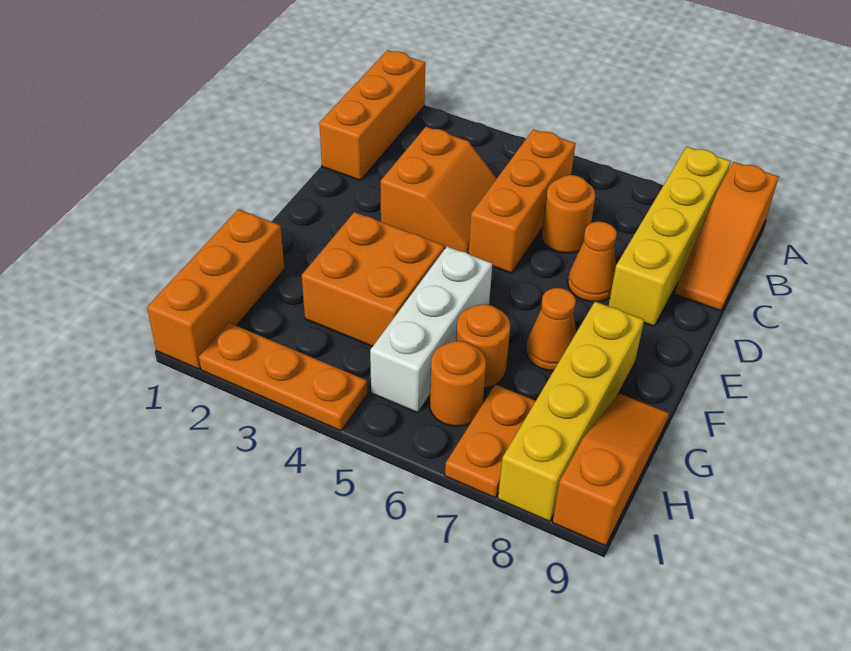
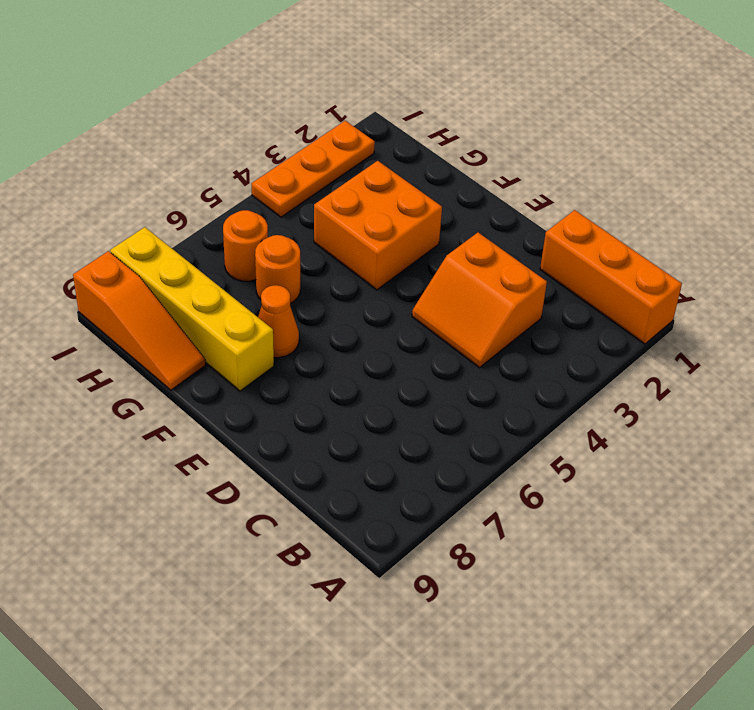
none -> yellow brick A8:D8 level 1
none -> orange slope A9:C9 level 1 top A
none -> orange brick B5:D5 level 1

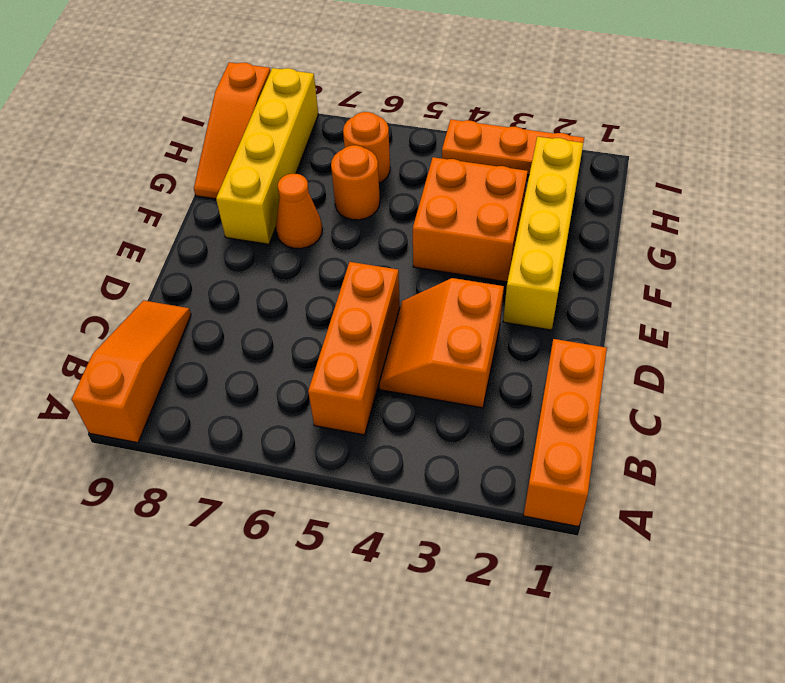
yellow brick E2:H2 level 1 -> yellow brick A8:D8 level 1
none -> orange round brick C6 level 1
none -> orange cone D7 level 1
none -> white brick F5:H5 level 1

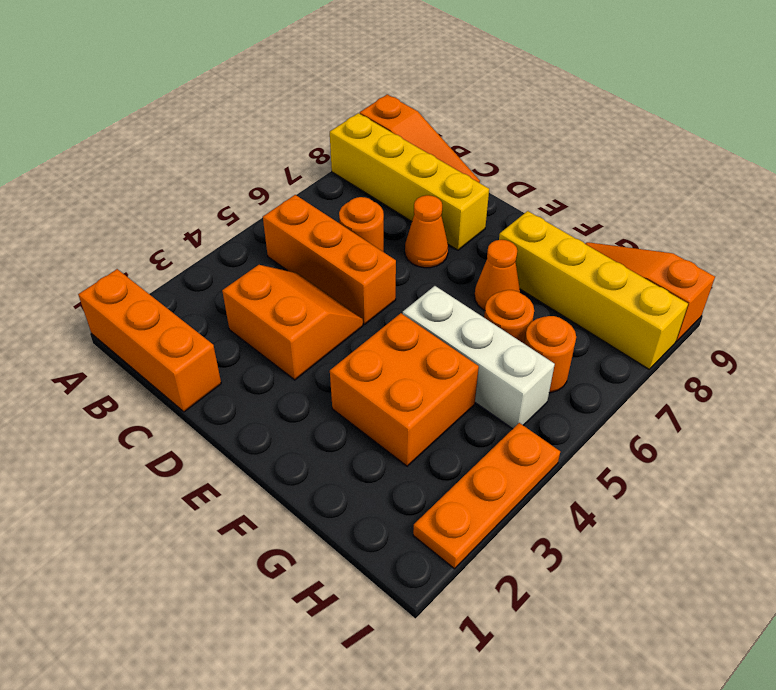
none -> orange brick G1:I1 level 1
none -> orange plate H7:I7 level 1

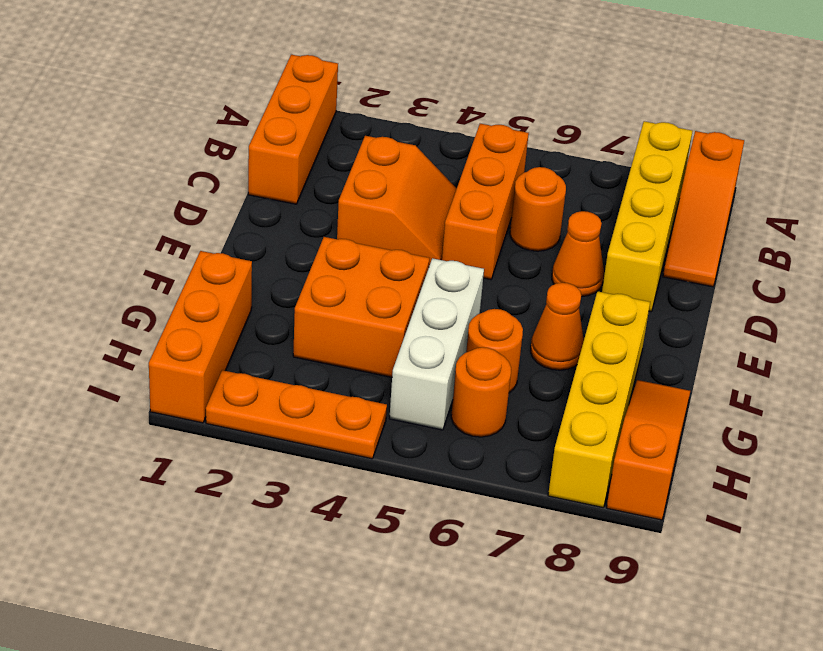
none -> orange plate H7:I7 level 1

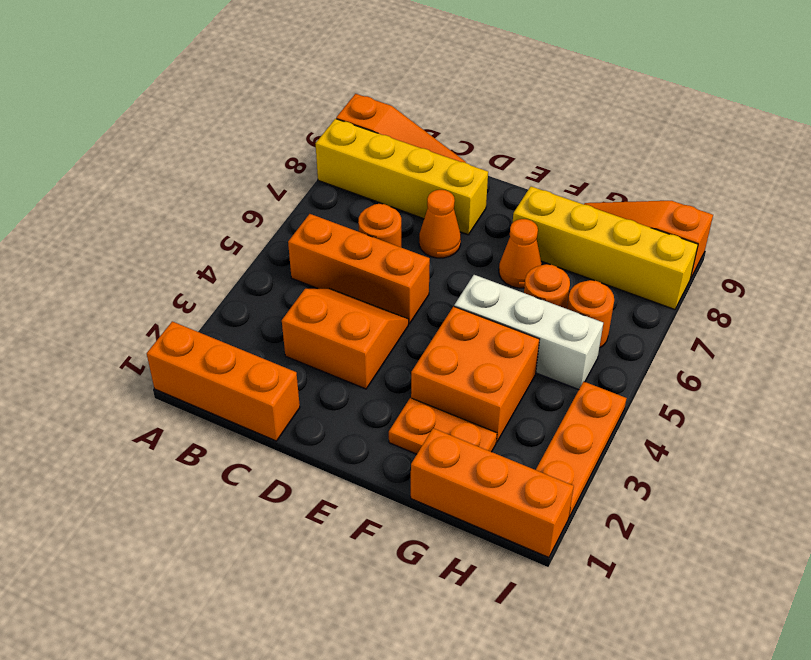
orange plate F2:G2 level 1 -> orange plate H7:I7 level 1

